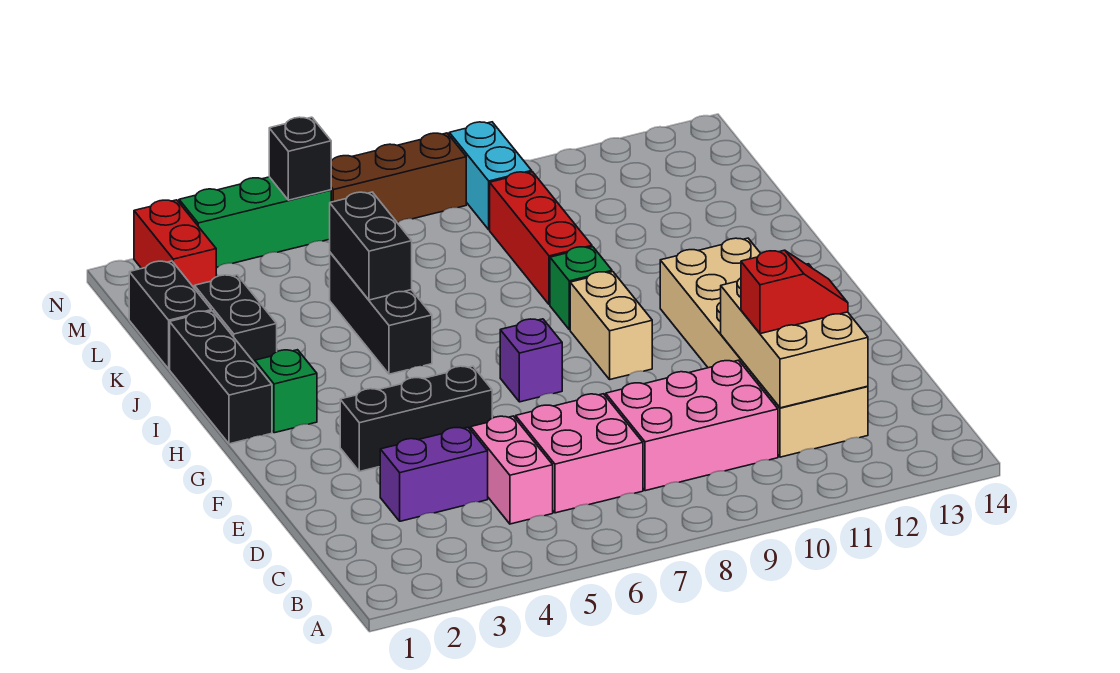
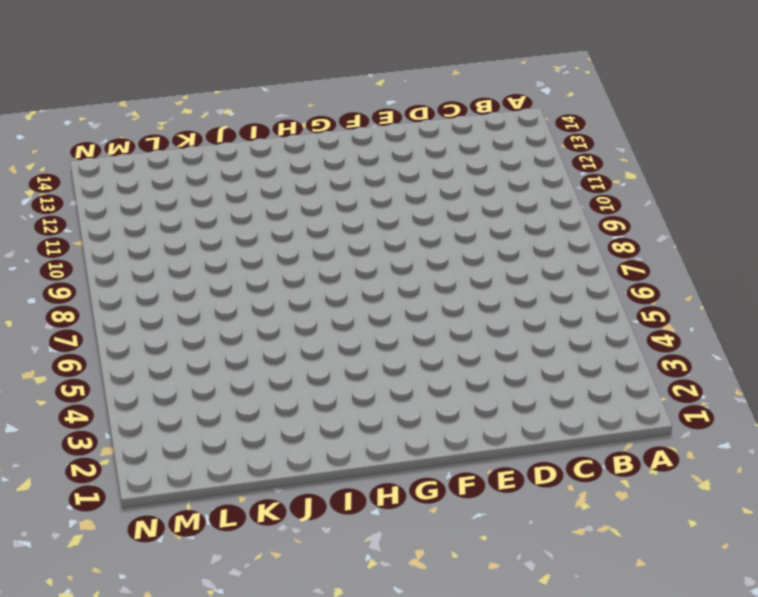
none -> pink brick C5:D5 level 1
none -> pink brick C6:D7 level 1
none -> pink brick C8:D10 level 1

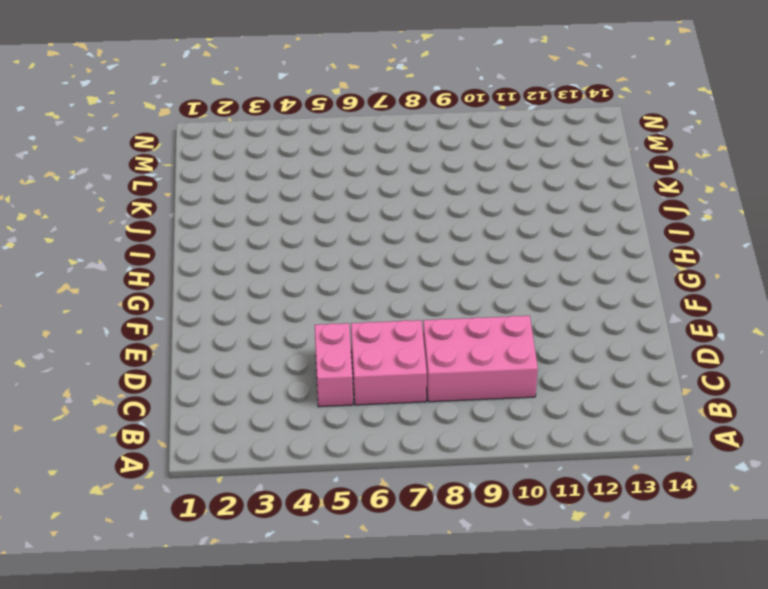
none -> tan brick C11:H12 level 1
none -> purple brick D3:D4 level 1
none -> black brick F3:F5 level 1

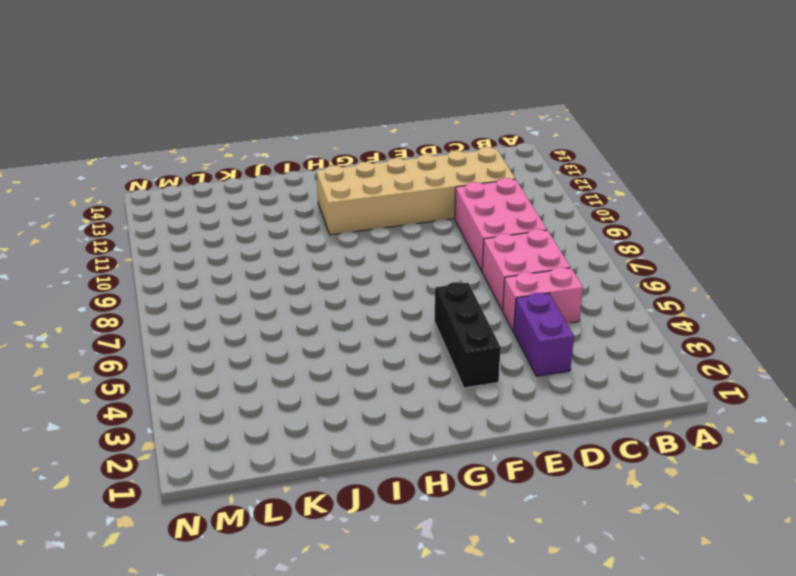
none -> purple brick G7 level 1
none -> tan brick G9:H9 level 1
none -> black brick H1:J1 level 1

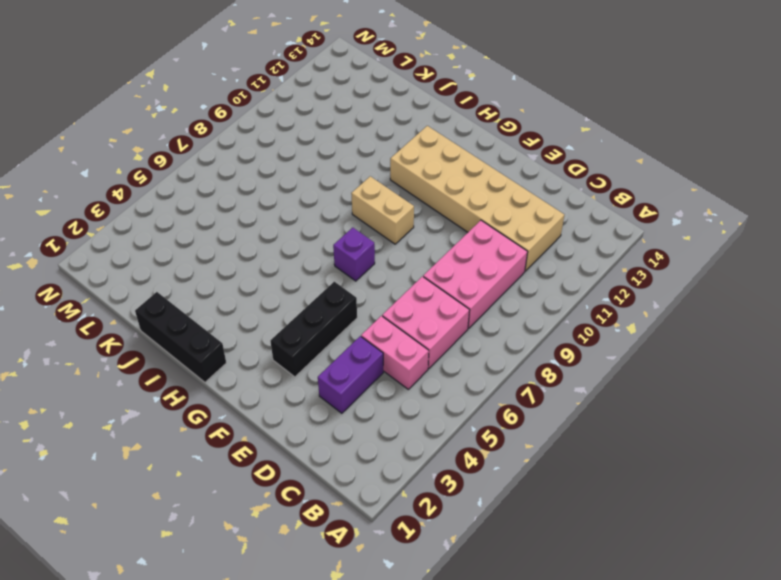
none -> green brick H2 level 1
none -> black brick I5:K5 level 1
none -> green brick I9 level 1

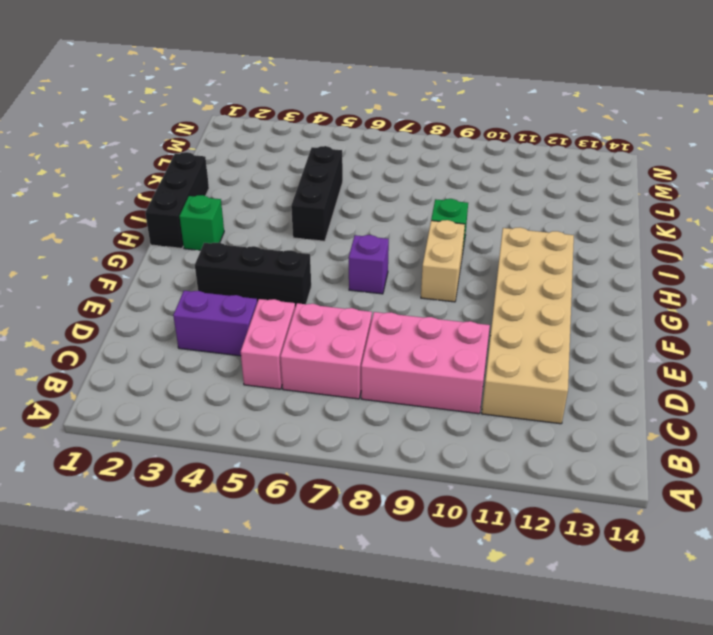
none -> black brick J2:K2 level 1
none -> red brick J9:L9 level 1
none -> black brick K1:L1 level 1

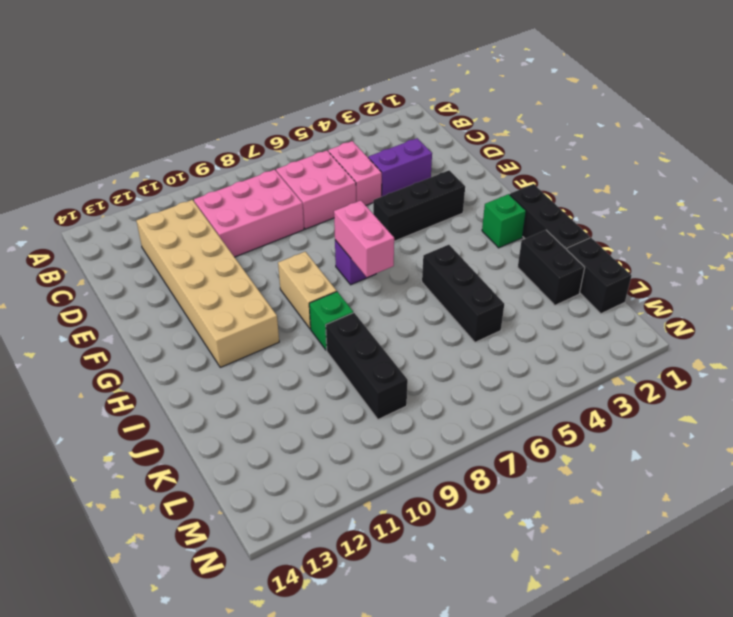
pink brick G7:H7 level 2 -> none
black brick J9:L9 level 1 -> red brick J9:L9 level 1
none -> red brick M2:N2 level 1
none -> cyan brick M9:N9 level 1
none -> green brick N3:N5 level 1

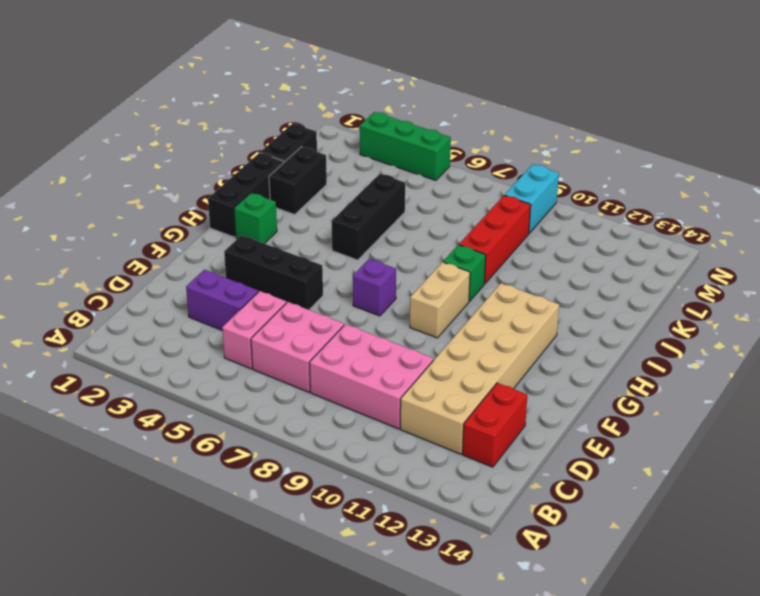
red brick C13:D13 level 1 -> red brick M2:N2 level 1
none -> brown brick N6:N8 level 1
none -> tan brick C11:E12 level 2
none -> black brick J5:K5 level 2

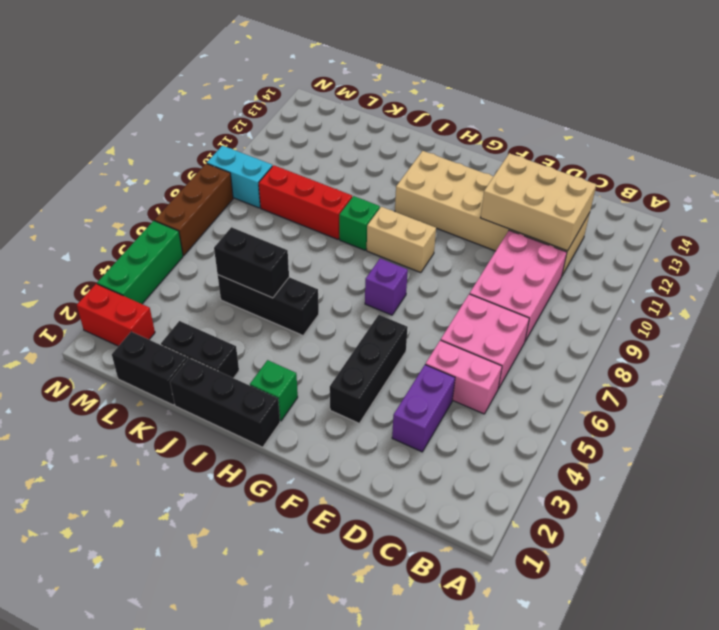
none -> black brick N5 level 2
none -> red slope D11:D12 level 3 top 11

